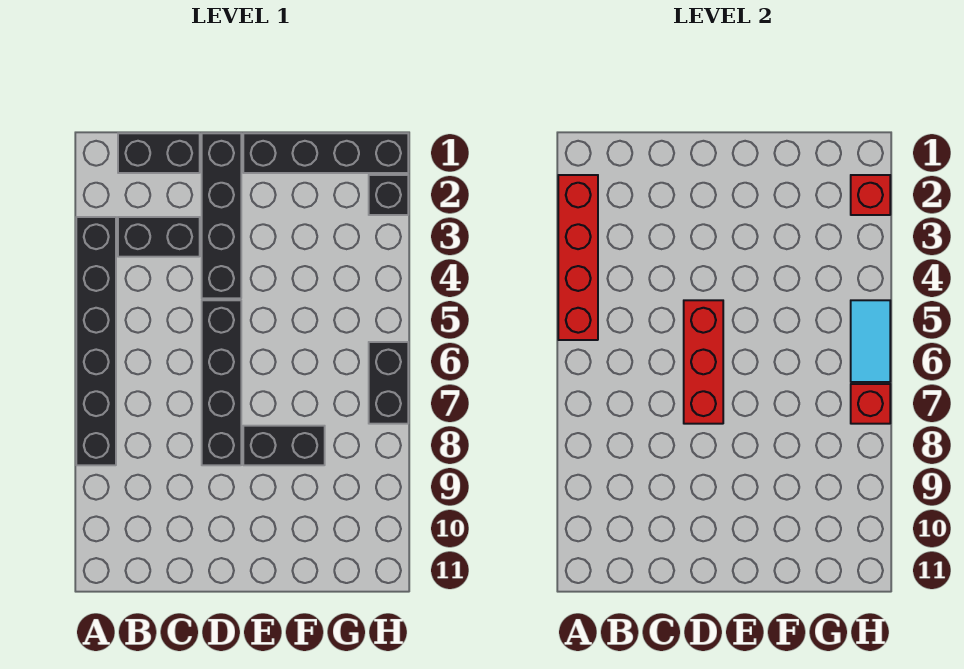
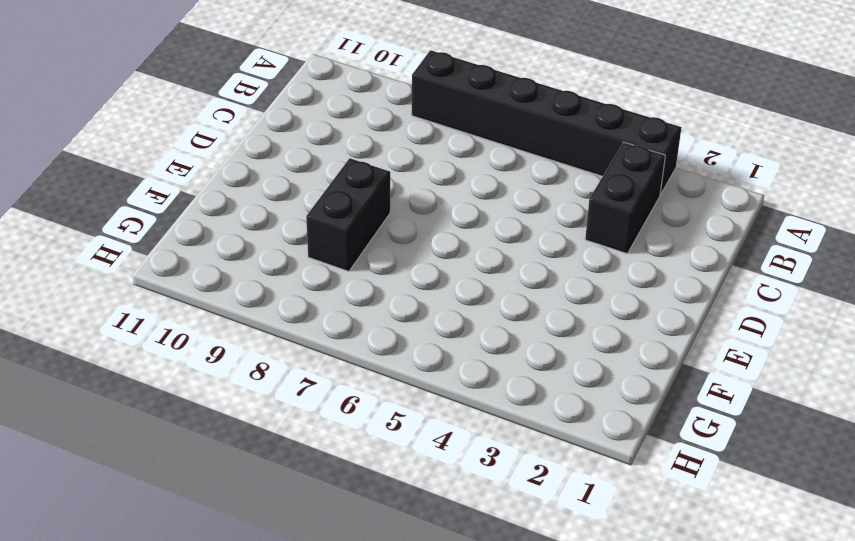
none -> black brick B1:C1 level 1
none -> black brick D1:D4 level 1
none -> black brick D5:D8 level 1

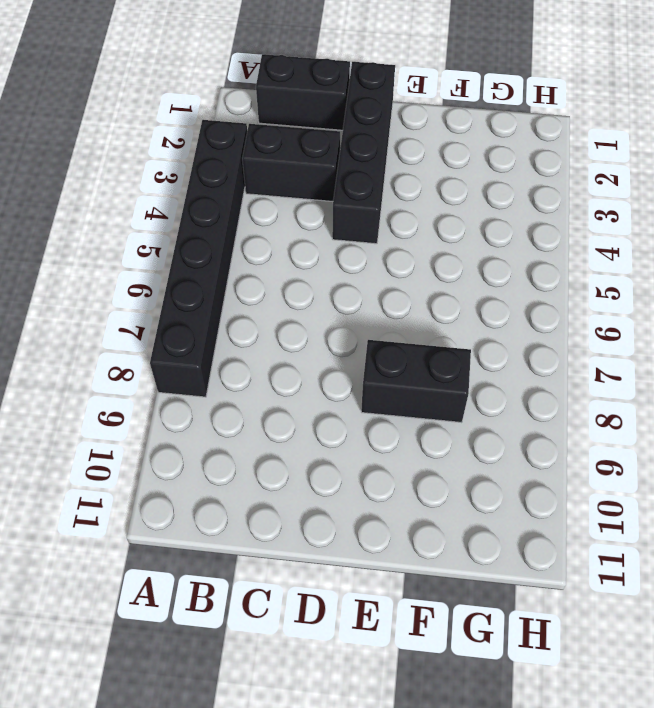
none -> black brick D5:D8 level 1
none -> black brick E1:H1 level 1
none -> black brick H2 level 1

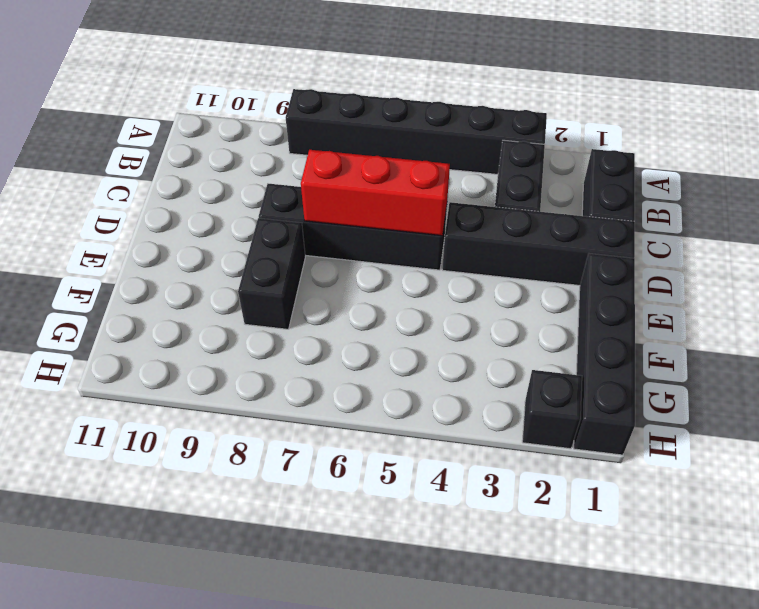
none -> black brick H6:H7 level 1
none -> red brick A2:A5 level 2
none -> red brick H2 level 2

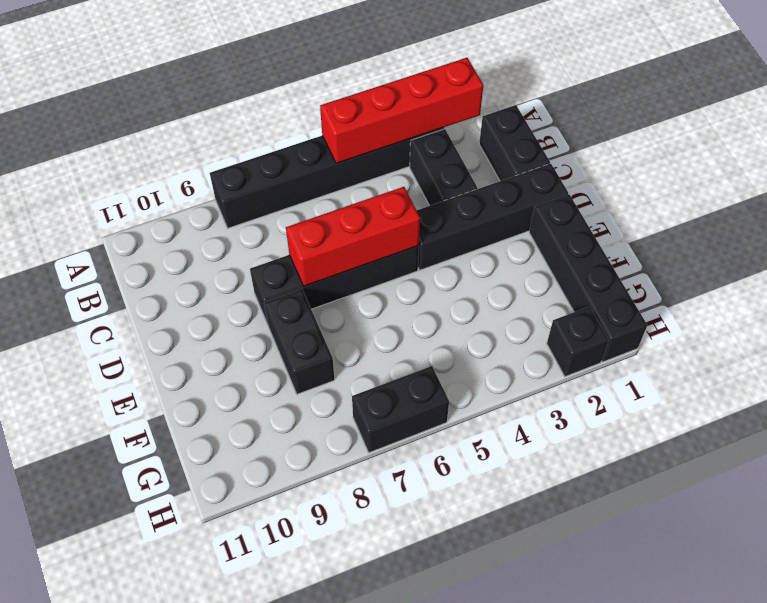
none -> red brick H2 level 2
none -> cyan tile H5:H6 level 2
none -> red brick H7 level 2

